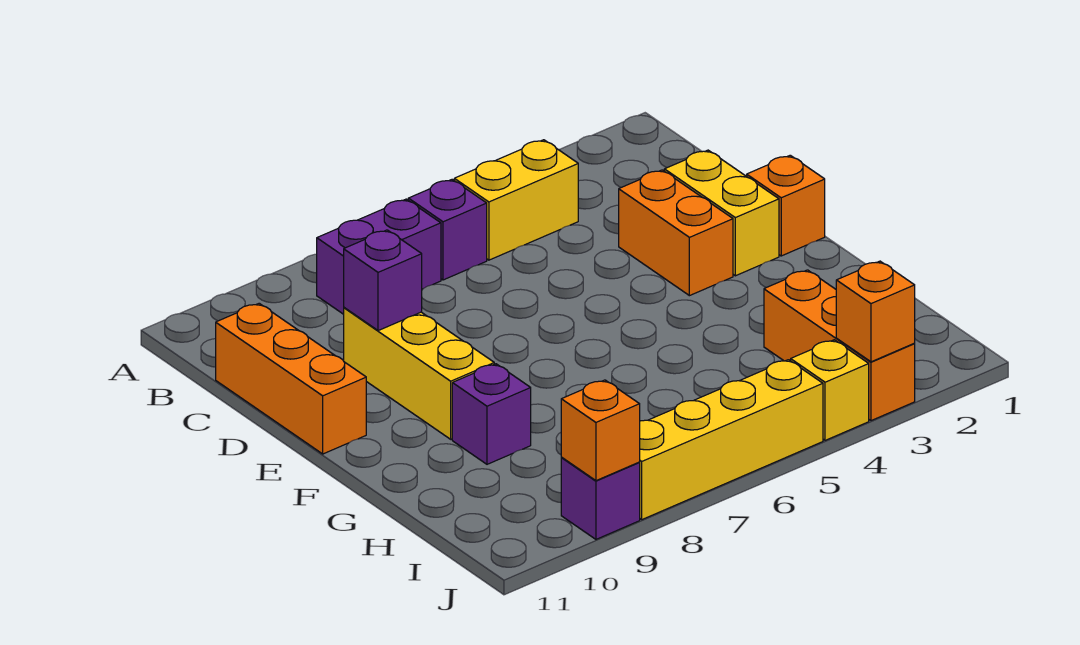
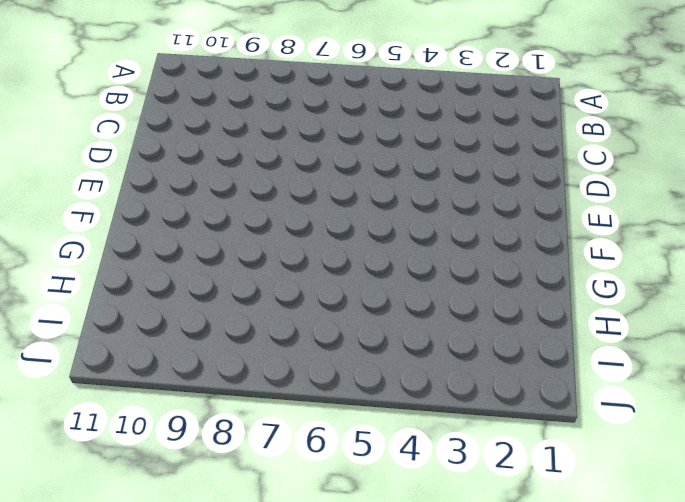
none -> yellow brick B4:B5 level 1
none -> purple brick B6 level 1
none -> purple brick B7:B8 level 1

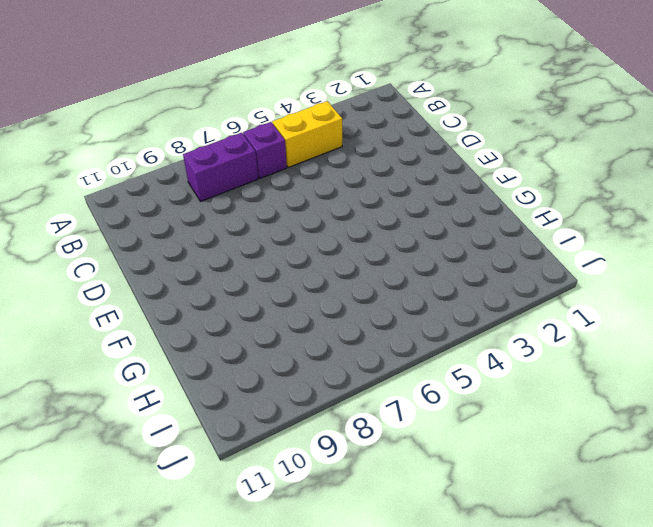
none -> orange brick C11:E11 level 1
none -> yellow brick D2:E2 level 1
none -> orange brick D3:E3 level 1

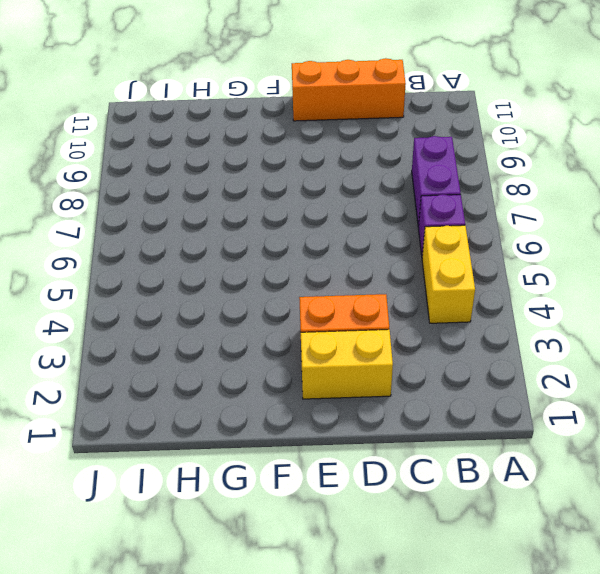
none -> yellow brick D9:F9 level 1
none -> orange brick E1 level 1
none -> purple brick G9 level 1

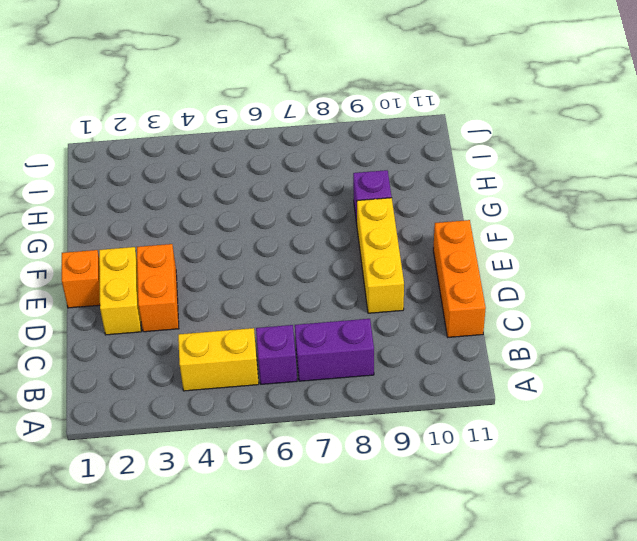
none -> orange brick H3:J3 level 1
none -> yellow brick J4 level 1
none -> yellow brick J5:J8 level 1

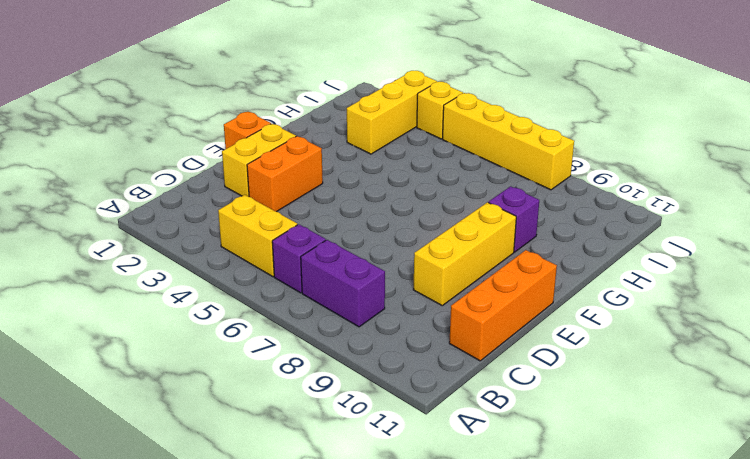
yellow brick H3:J3 level 1 -> orange brick H3:J3 level 1
none -> purple brick J9 level 1
none -> purple brick D9 level 2
none -> orange brick J3 level 2

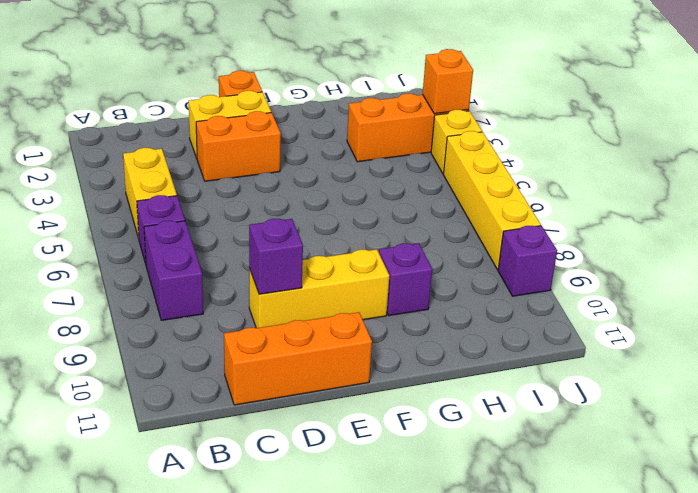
none -> orange brick J9 level 2

